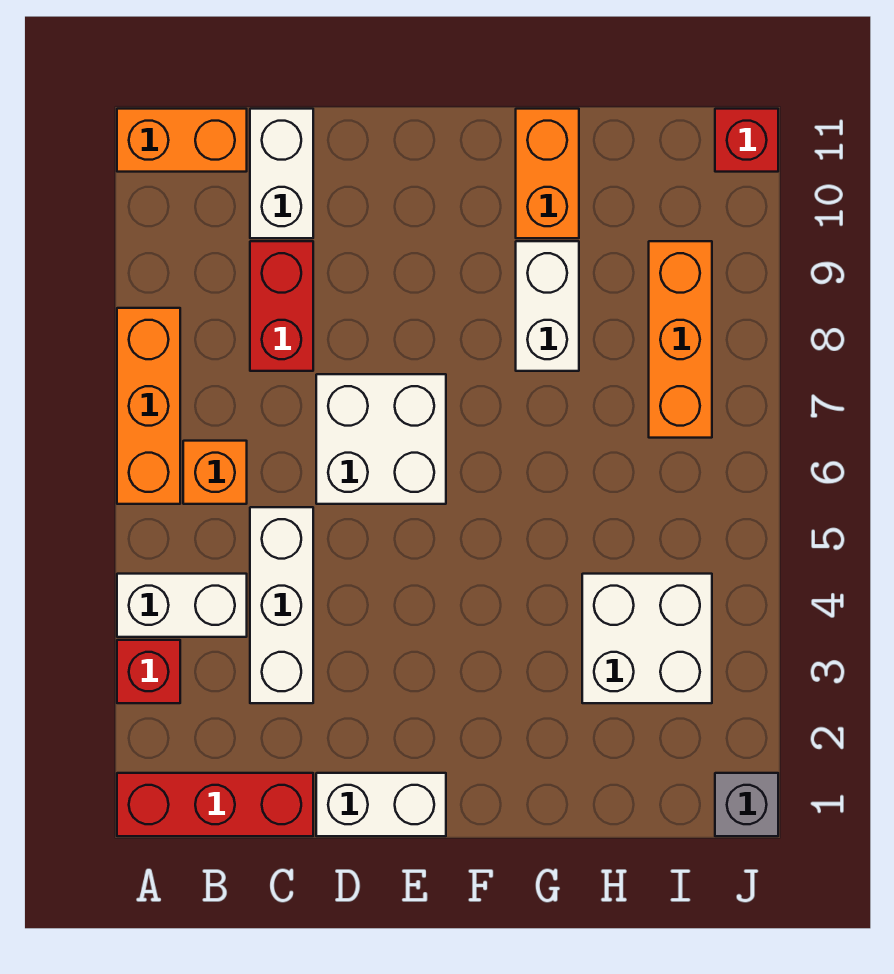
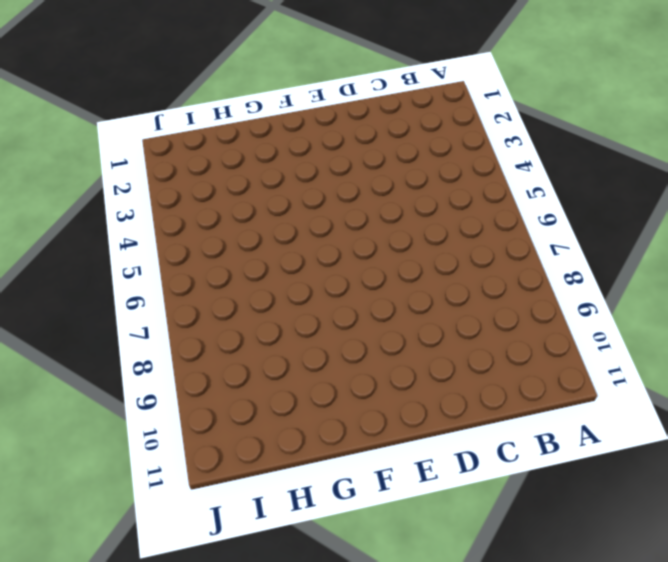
none -> red brick A1:C1 level 1
none -> red brick A3 level 1
none -> white brick A4:B4 level 1

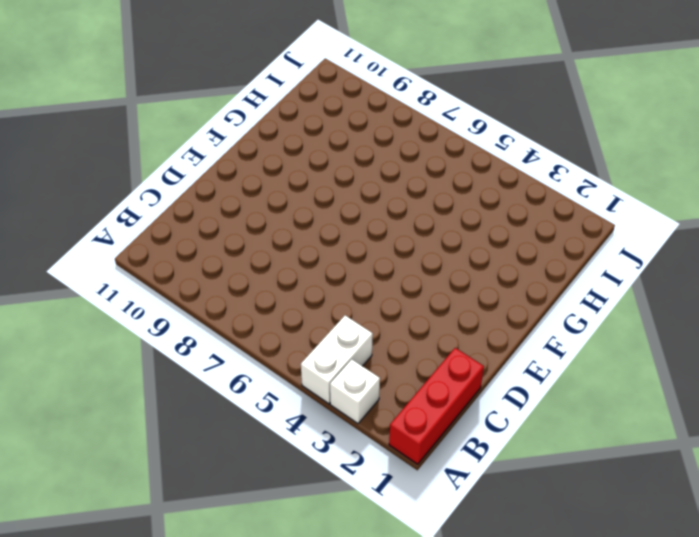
white brick A3 level 1 -> red brick A3 level 1
none -> orange brick A6:A8 level 1
none -> orange brick A11:B11 level 1
none -> orange brick B6 level 1

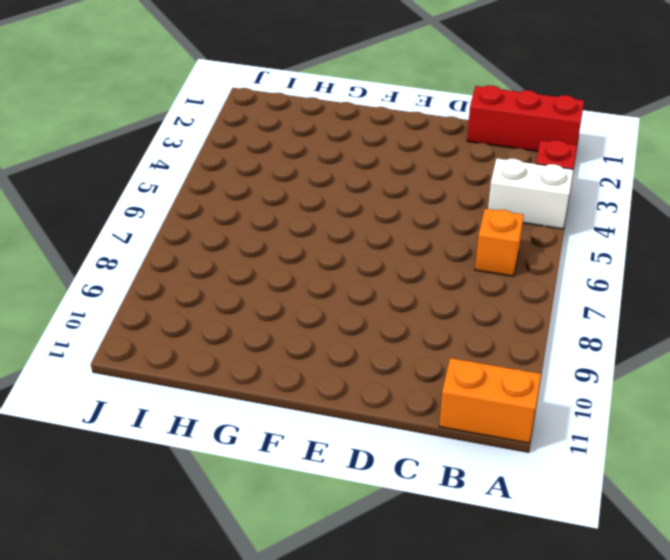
none -> orange brick A6:A8 level 1
none -> white brick C3:C5 level 1
none -> red brick C8:C9 level 1

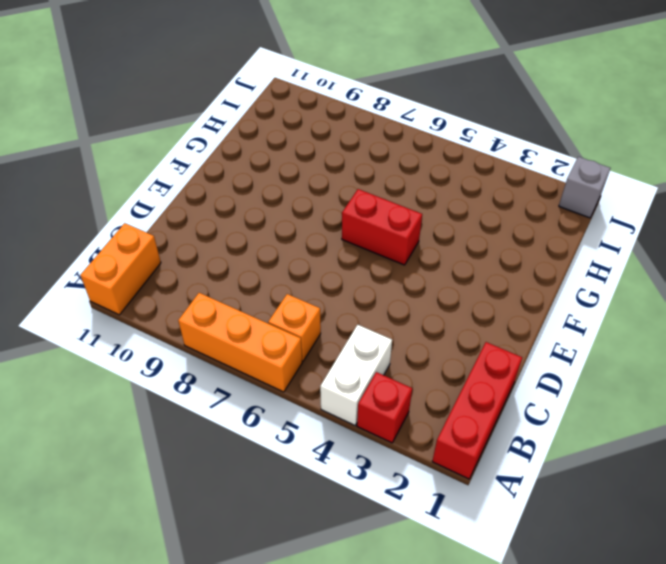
red brick F5:F6 level 1 -> red brick C8:C9 level 1
none -> white brick C3:C5 level 1
none -> white brick C10:C11 level 1
none -> white brick D1:E1 level 1

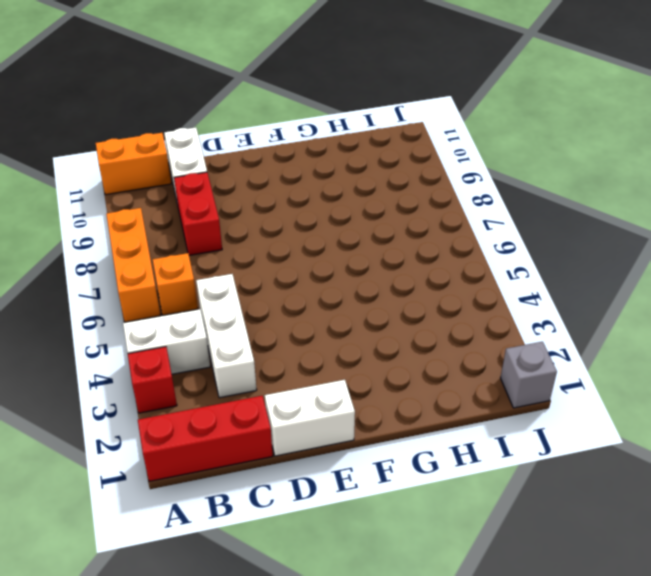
none -> white brick D6:E7 level 1
none -> white brick G8:G9 level 1
none -> orange brick G10:G11 level 1

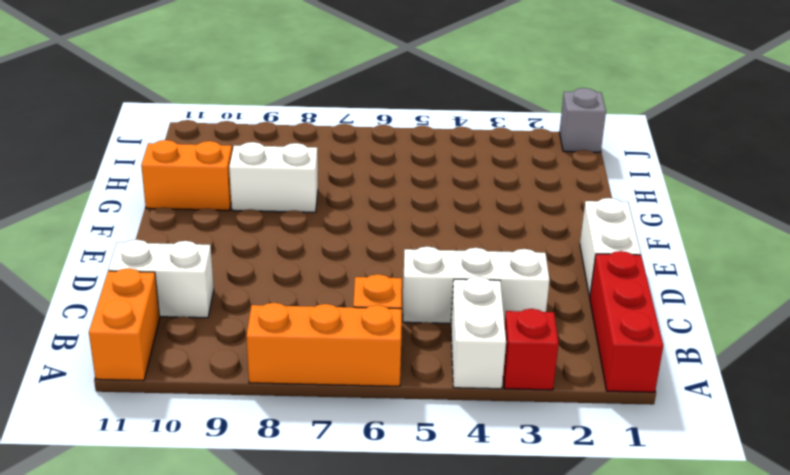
none -> red brick C8:C9 level 1
none -> white brick D6:E7 level 1
none -> white brick H3:I4 level 1

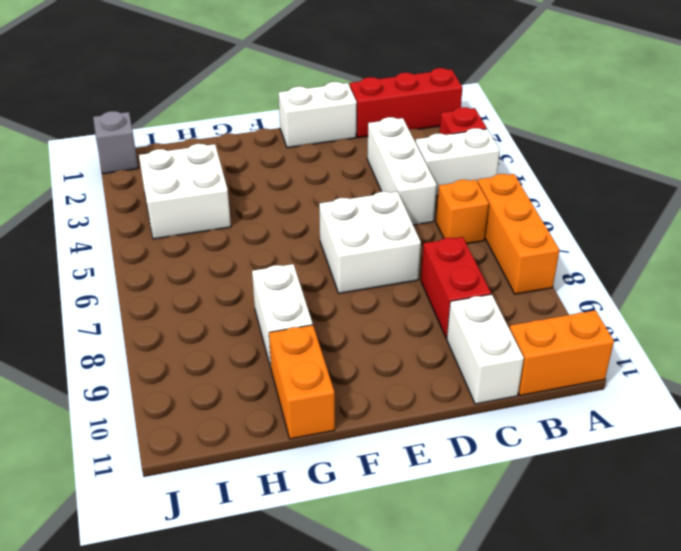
none -> orange brick I7:I9 level 1
none -> red brick J11 level 1

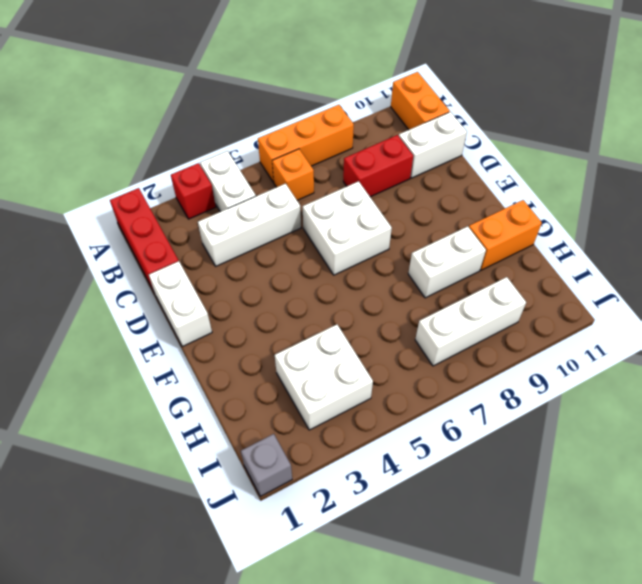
white brick I7:I9 level 1 -> orange brick I7:I9 level 1
none -> red brick J11 level 1

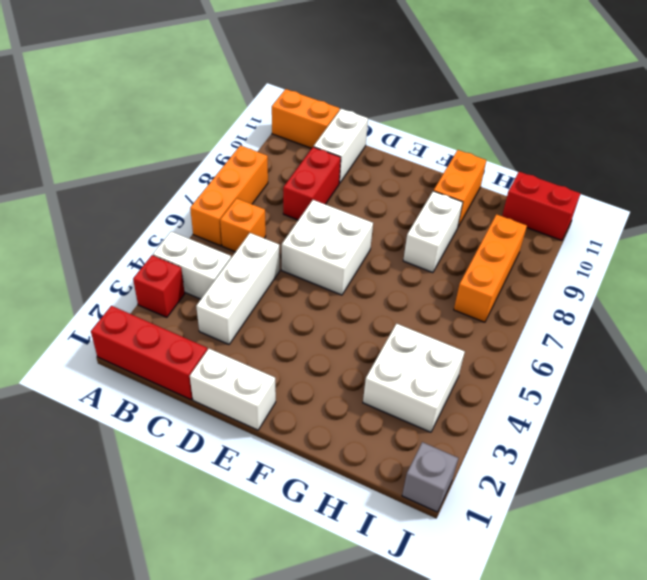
red brick I11:J11 level 1 -> red brick J11 level 1

